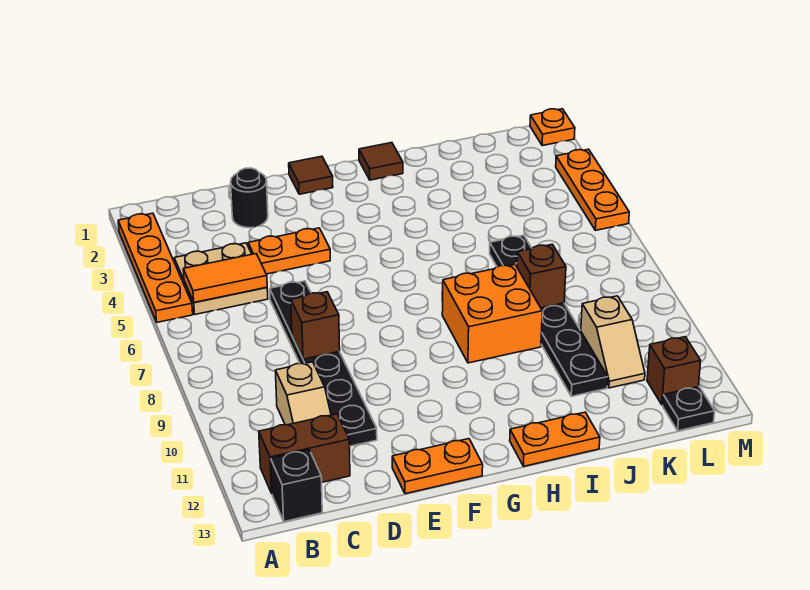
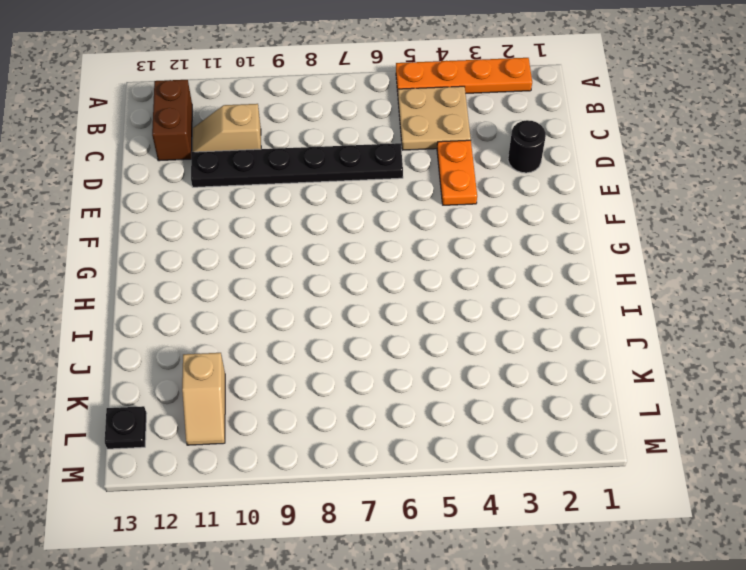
tan slope K11:L11 level 1 top K -> tan slope K10:K11 level 1 top 10
none -> black brick B13 level 1
none -> orange plate E13:F13 level 1
none -> brown tile F1 level 1

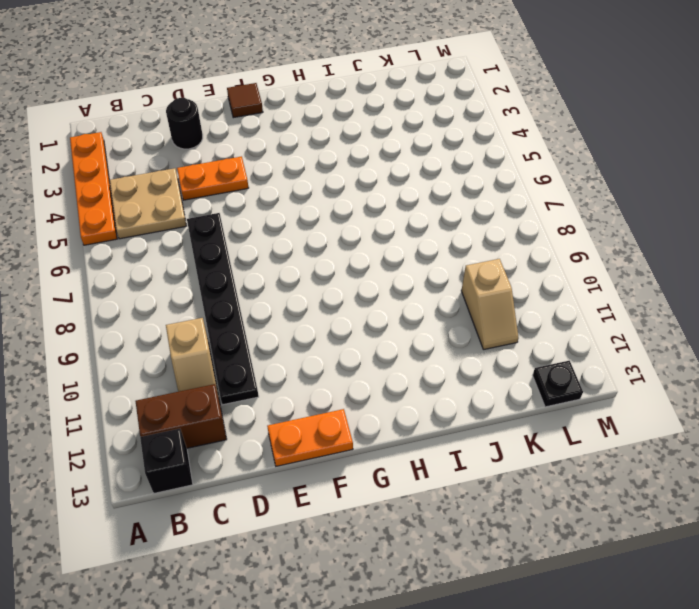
none -> brown tile H1 level 1
none -> orange brick H8:I9 level 1
none -> orange plate H13:I13 level 1

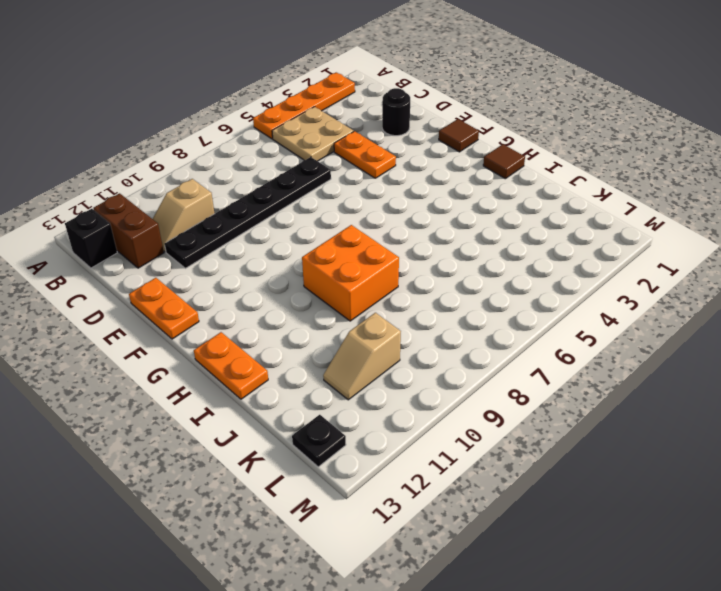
none -> black plate J6:J11 level 1
none -> brown brick L12 level 1
none -> orange plate M1 level 1

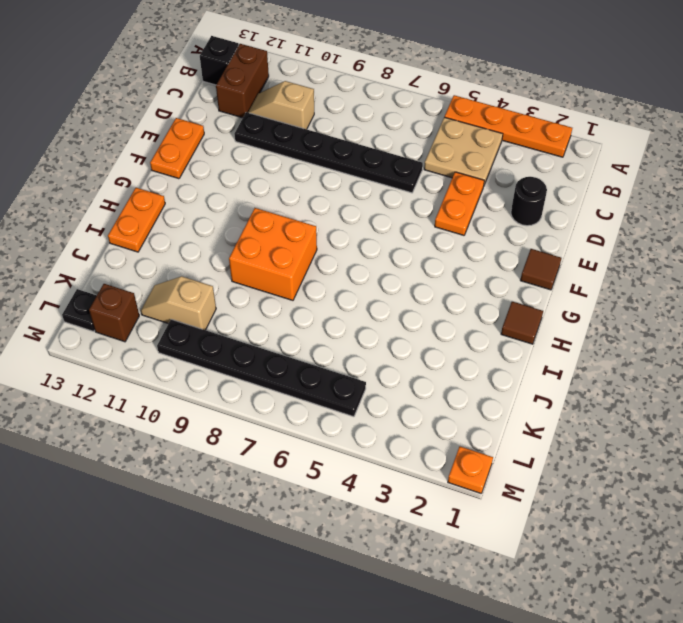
black plate L5:L10 level 1 -> black plate J6:J11 level 1
none -> orange plate M3:M5 level 1
none -> orange tile B5:C5 level 2
none -> brown brick D8 level 2

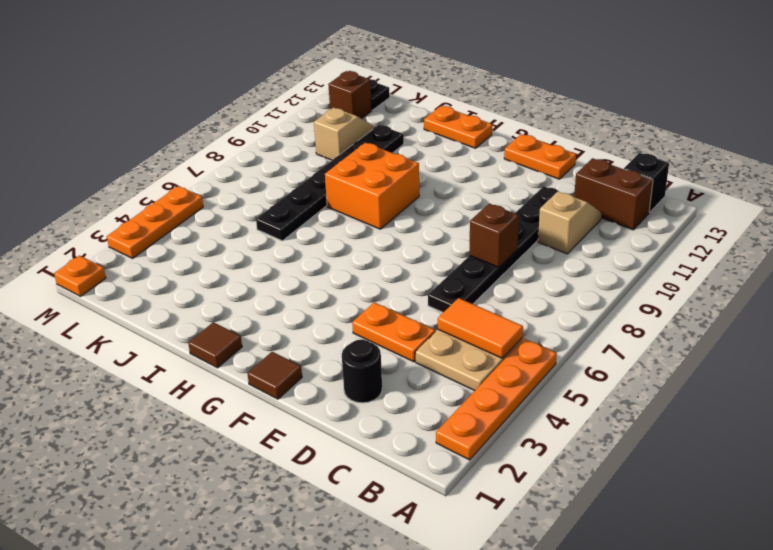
none -> brown brick J8 level 2

